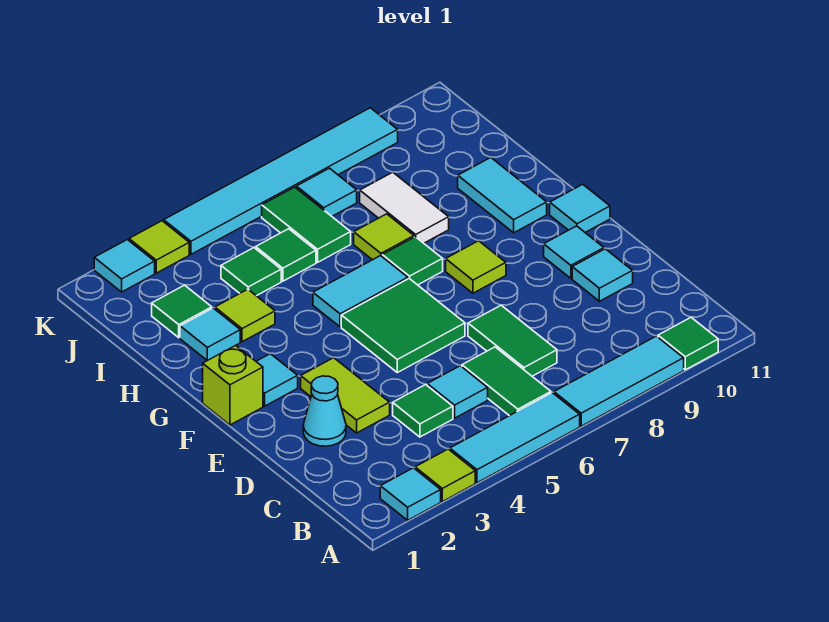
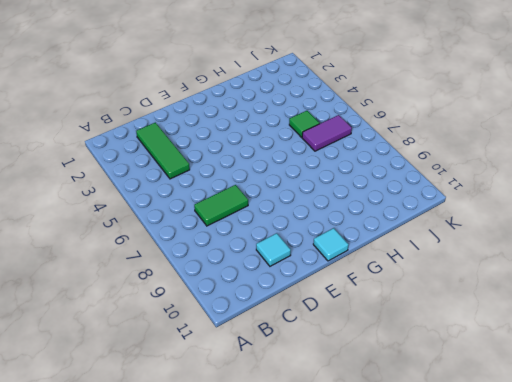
green tile C2:C4 level 1 -> green tile C4 level 1
purple tile I6:J6 level 1 -> green tile I6:J6 level 1
none -> cyan tile A2 level 1
none -> lime tile A3 level 1
none -> cyan tile A4:A6 level 1
none -> cyan tile A7:A9 level 1

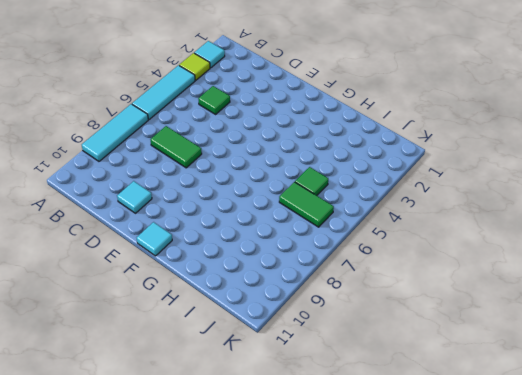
none -> green tile A10 level 1
none -> green tile B6:C6 level 1
none -> cyan tile C5 level 1
none -> cyan cone D2 level 1

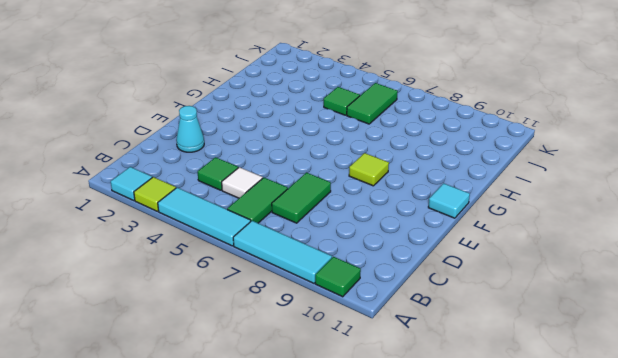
white tile C5 level 1 -> cyan tile C5 level 1
none -> lime tile D3:E3 level 1
none -> cyan tile D10 level 1
none -> green tile E5:F6 level 1
none -> cyan tile E10 level 1

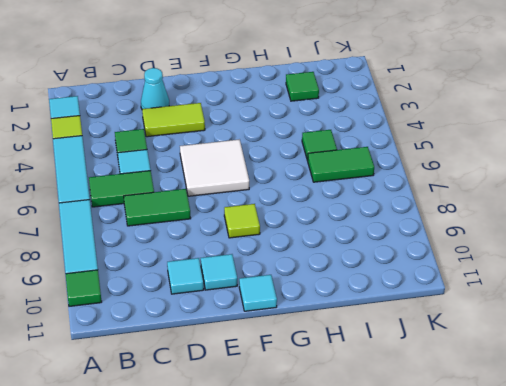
white tile E5:F6 level 1 -> green tile E5:F6 level 1
none -> lime brick F1 level 1
none -> cyan tile F2 level 1
none -> cyan tile G5:G6 level 1
none -> green tile G7 level 1

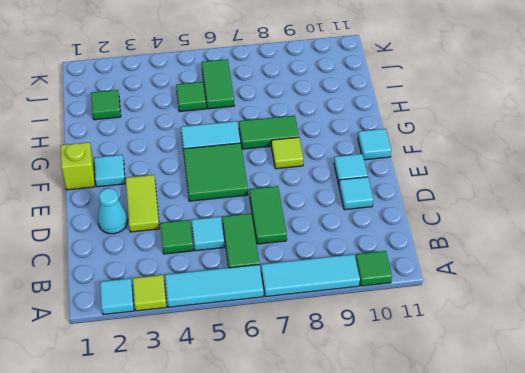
green tile G7:G8 level 1 -> green tile G7 level 1
none -> cyan tile G10:H10 level 1
none -> cyan tile H2 level 1
none -> lime tile H3 level 1
none -> lime tile H7 level 1

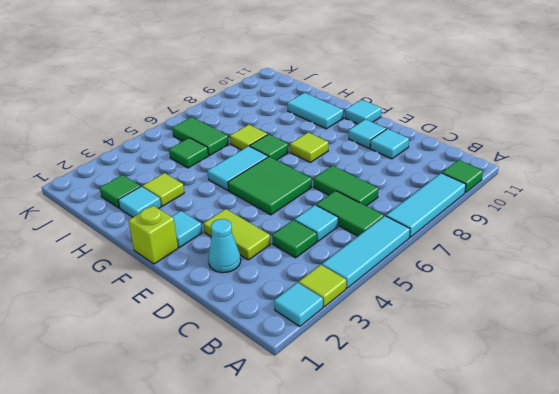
none -> white tile H8:I8 level 1
none -> green tile I4 level 1
none -> cyan tile J7 level 1
none -> cyan tile K2 level 1

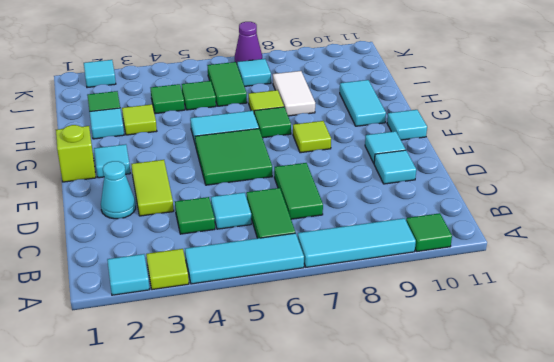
purple cone K7 level 1 -> cyan tile K4:K9 level 1
none -> lime tile K3 level 1

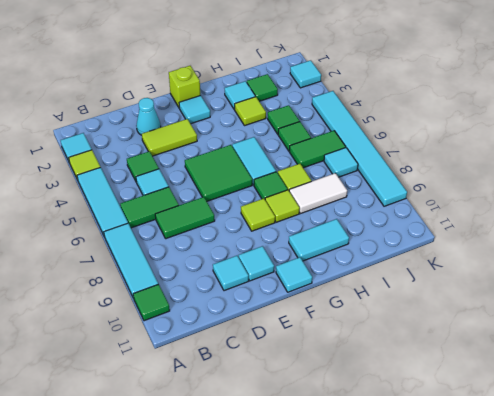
lime tile G8 level 1 -> lime tile K3 level 1

